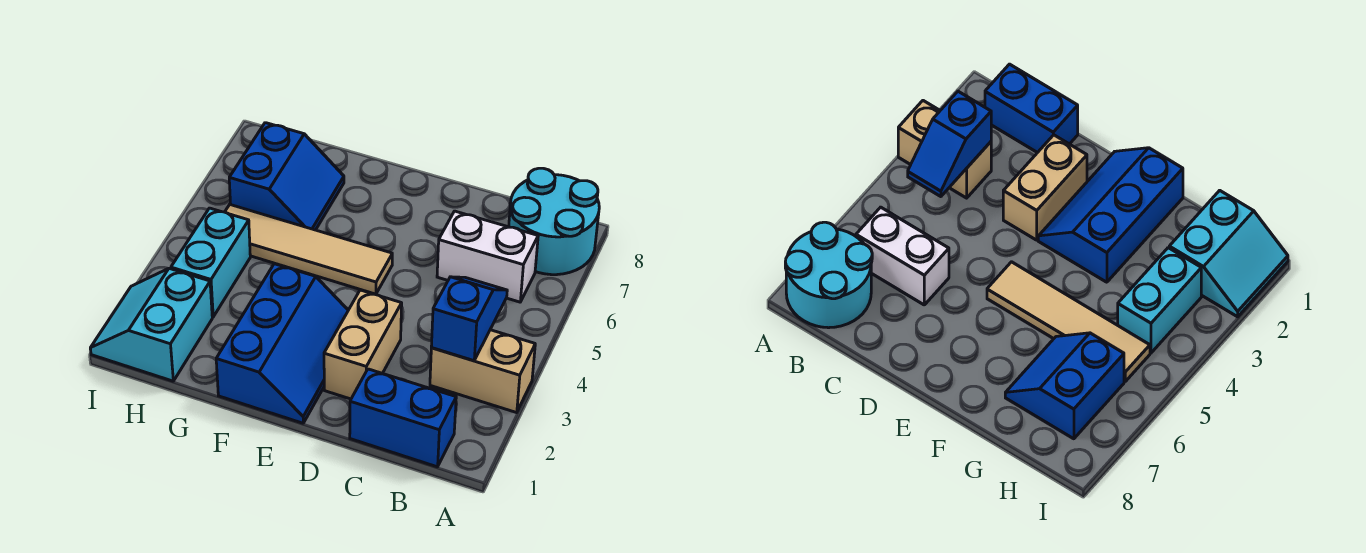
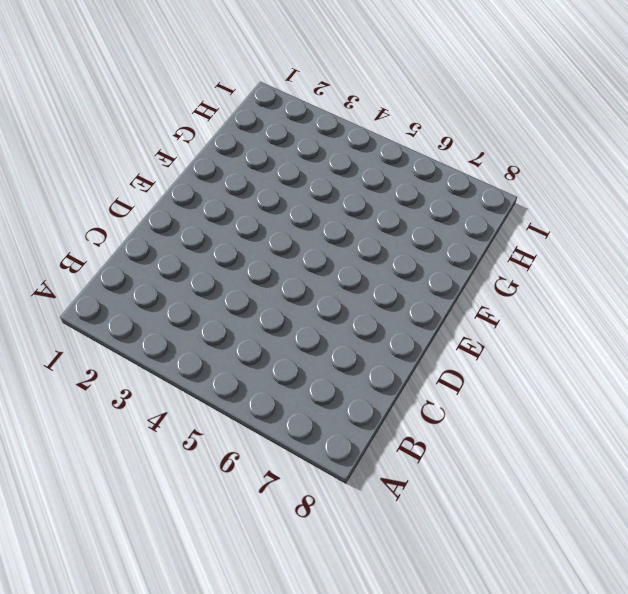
none -> tan brick A3:B3 level 1
none -> cyan round brick A7:B8 level 1

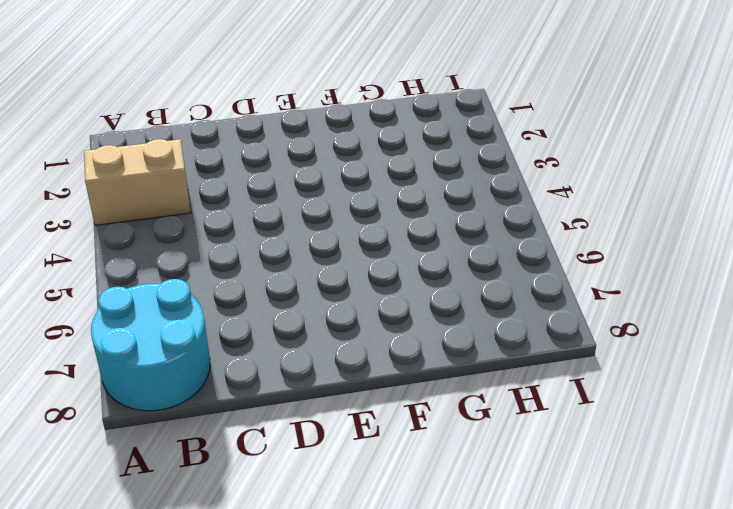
none -> blue brick B1:C1 level 1
none -> white brick B6:C6 level 1

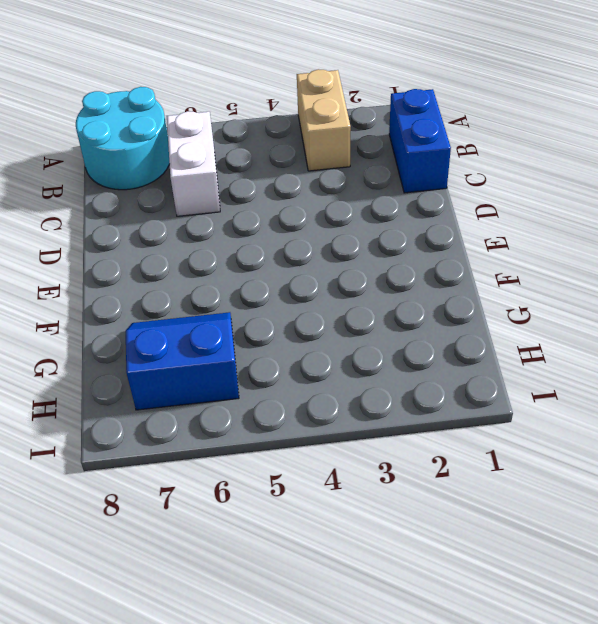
none -> tan brick D2:D3 level 1
none -> blue slope E1:F3 level 1 top F

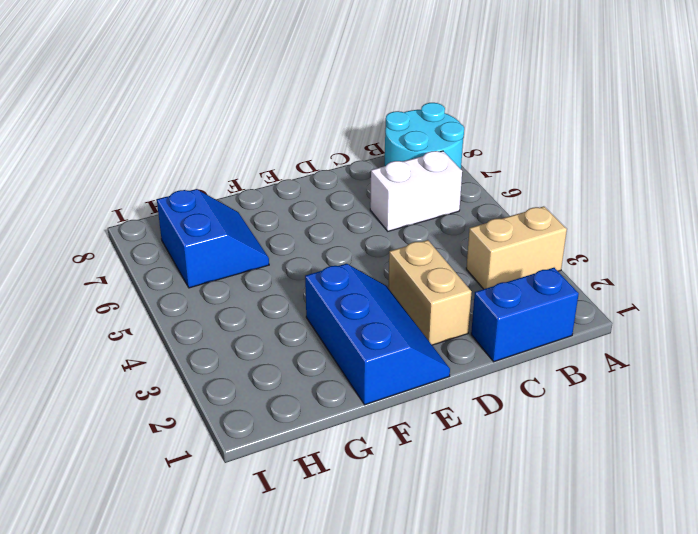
none -> tan tile E5:H5 level 1
none -> cyan slope H1:I2 level 1 top H

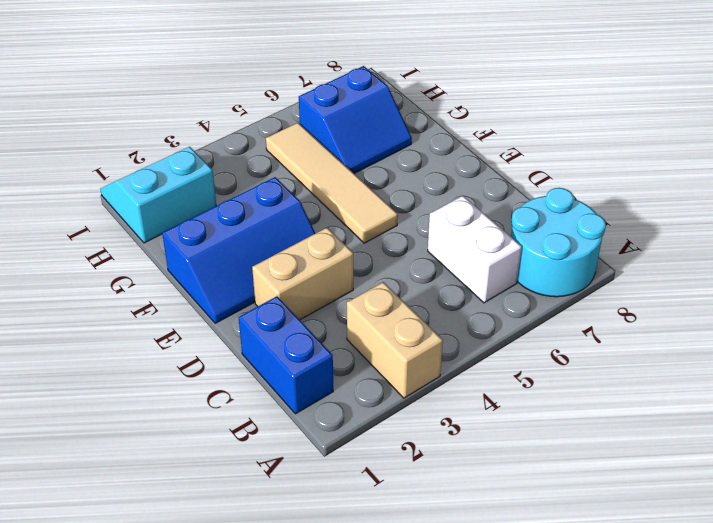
none -> cyan brick H3:H4 level 1
none -> blue slope B3:B4 level 2 top 3

